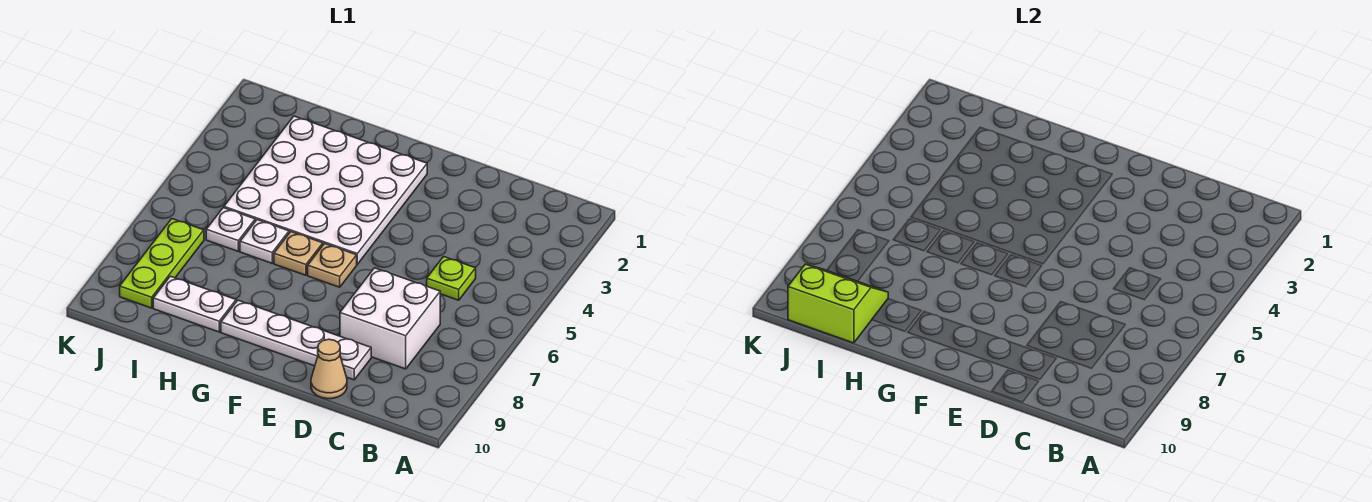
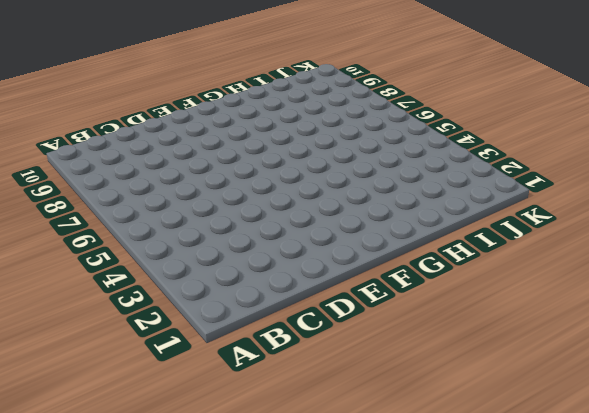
none -> lime plate C5 level 1
none -> white brick C7:D8 level 1
none -> white plate D9:G9 level 1

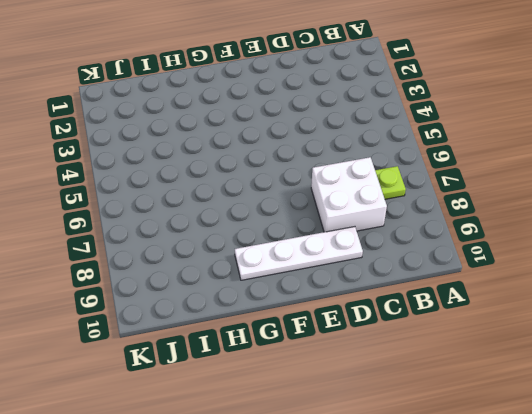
lime plate B7 level 1 -> lime plate C5 level 1
none -> tan cone D10 level 1
none -> white plate F2:I5 level 1
none -> tan plate F6 level 1

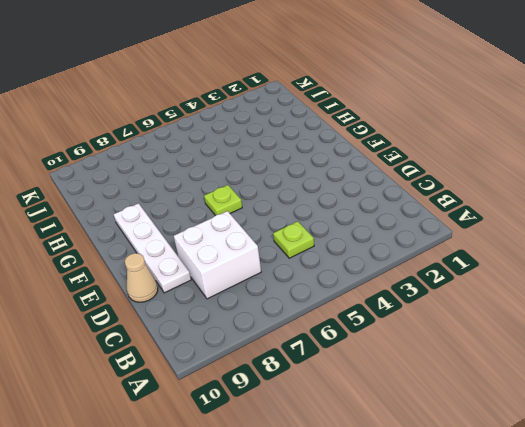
lime plate F6 level 1 -> tan plate F6 level 1
none -> white plate F2:I5 level 1
none -> tan plate G6 level 1
none -> white plate H6 level 1

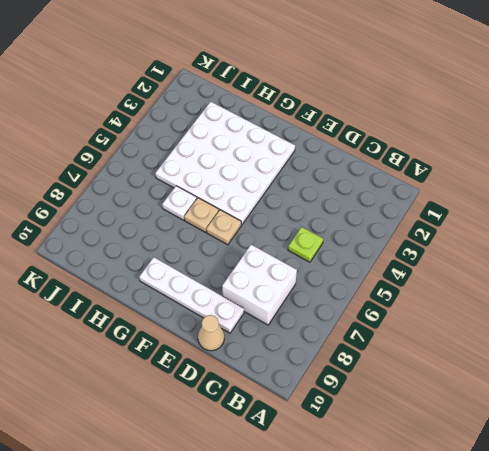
none -> white plate H9:I9 level 1
none -> white plate I6 level 1
none -> lime plate J7:J9 level 1

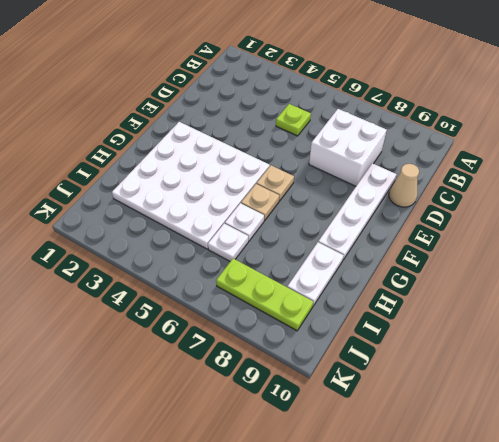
none -> lime slope I9:J10 level 2 top 10

